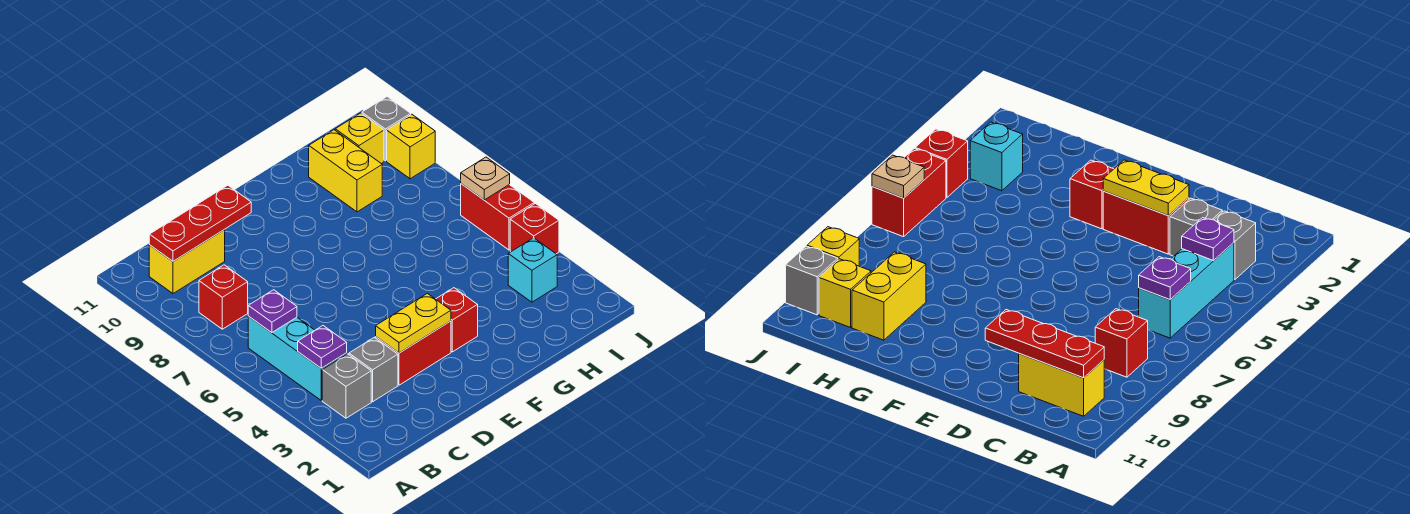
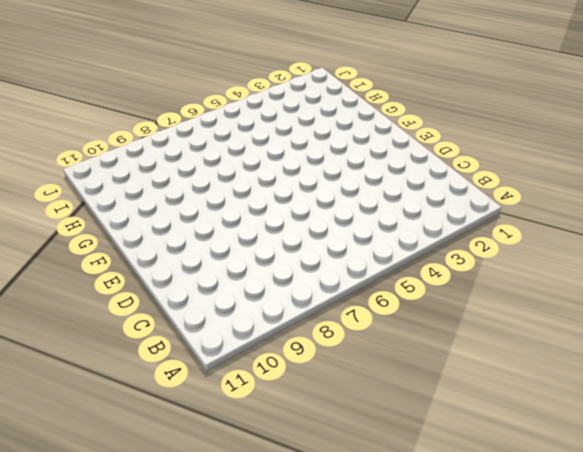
none -> grey brick B3 level 1
none -> cyan brick B4:B6 level 1
none -> red brick B8 level 1

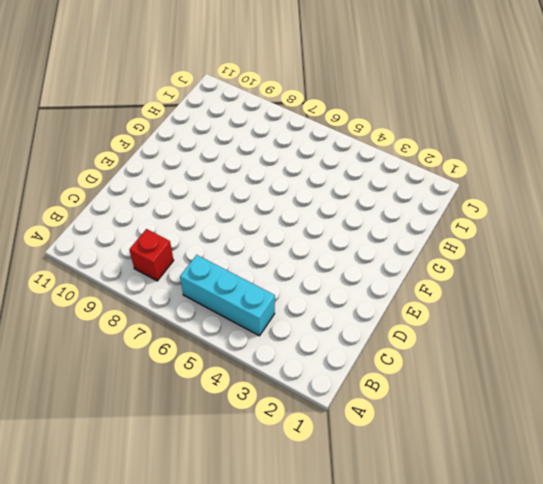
none -> grey brick B3 level 1
none -> yellow brick B10:C10 level 1
none -> grey brick C3 level 1

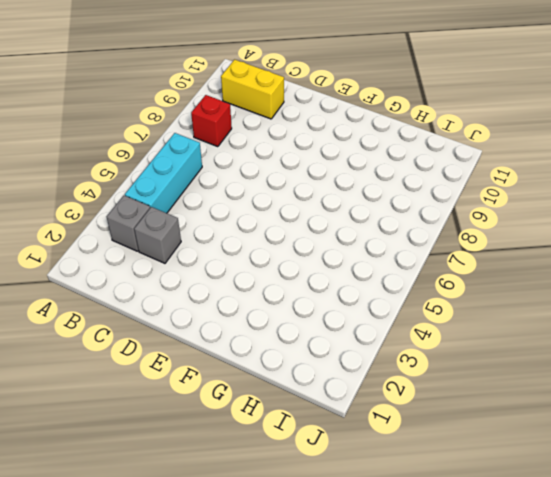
none -> red brick D3:E3 level 1
none -> red brick F3 level 1
none -> yellow brick H9:H10 level 1

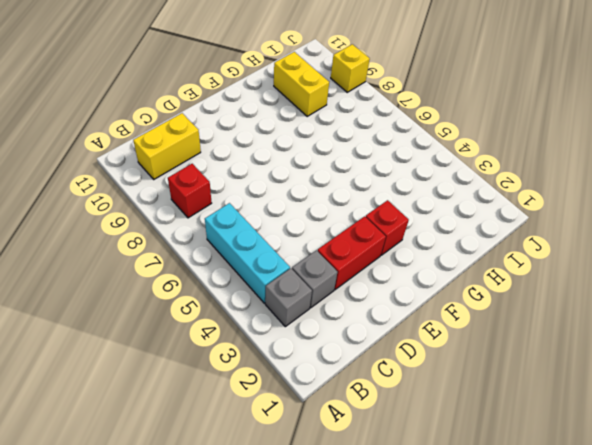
none -> cyan brick I3 level 1
none -> yellow brick I10 level 1
none -> red brick J4 level 1

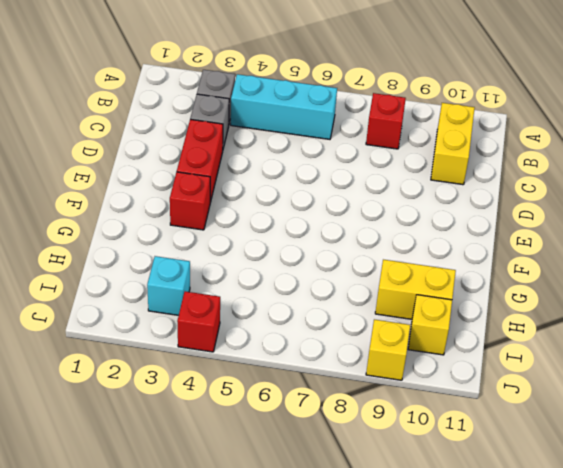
none -> red brick J5:J6 level 1
none -> grey brick J10 level 1
none -> purple plate B4 level 2

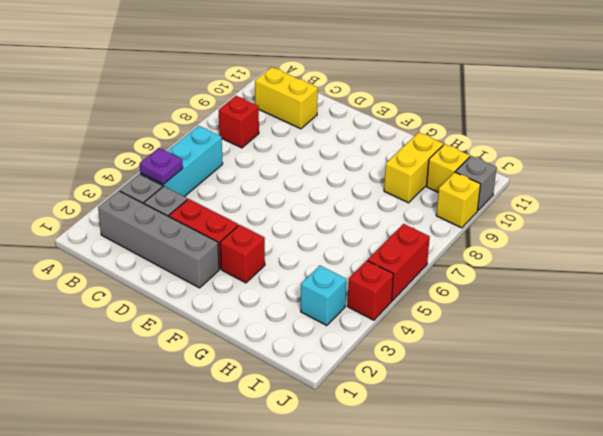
grey brick B2:E2 level 1 -> none
none -> purple plate B6 level 2
none -> red plate B10:D10 level 2
none -> yellow plate D3:E3 level 2

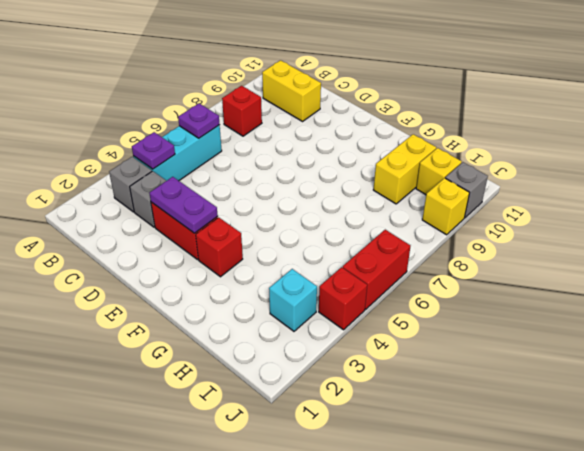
purple plate D3:E3 level 2 -> yellow plate D3:E3 level 2
none -> red plate B10:D10 level 2
none -> tan plate J6 level 2

